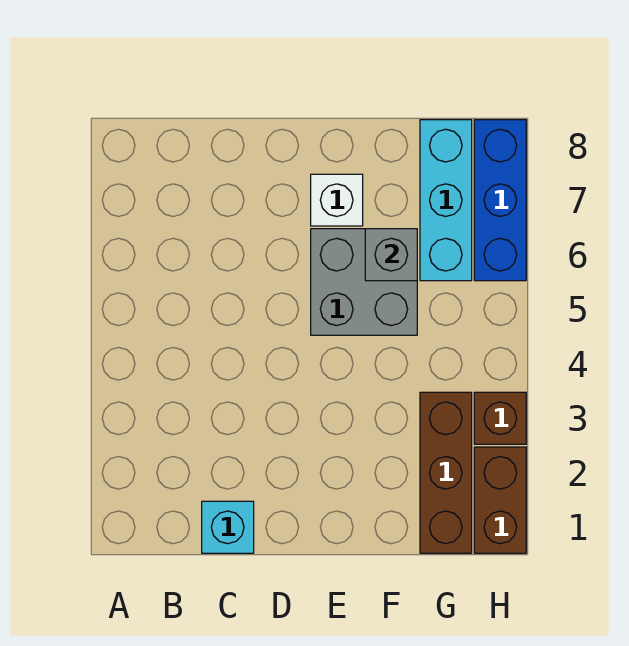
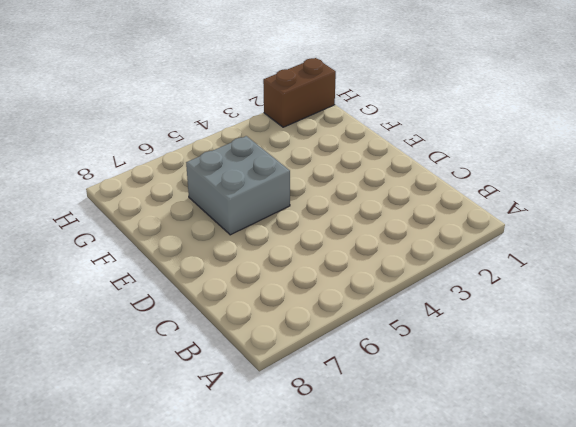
none -> cyan brick C1 level 1
none -> white brick E7 level 1

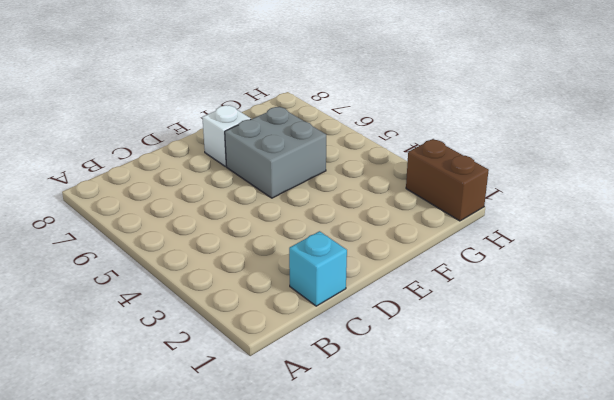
none -> brown brick G1:G3 level 1
none -> cyan brick G6:G8 level 1

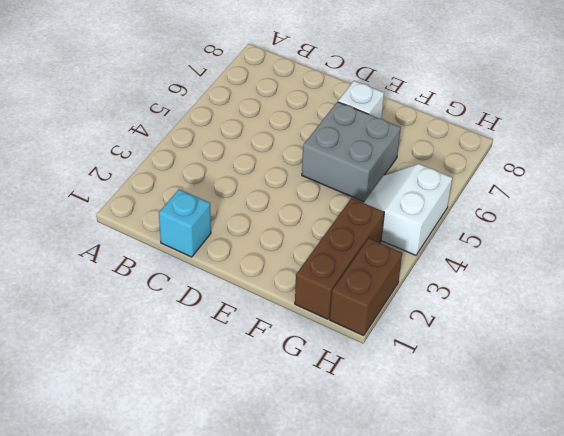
white slope G4:H5 level 1 top H -> none
none -> cyan brick G6:G8 level 1
none -> brown brick H3 level 1

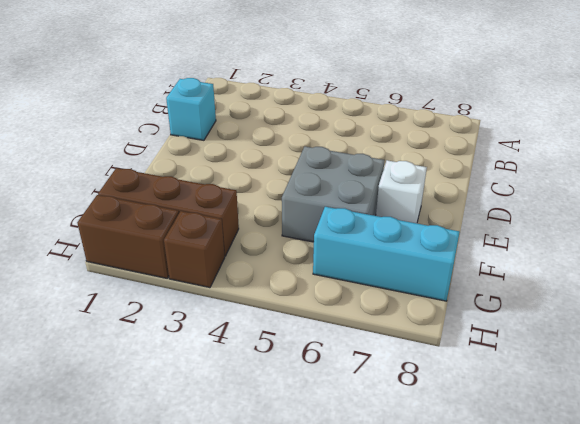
none -> blue brick H6:H8 level 1
none -> grey brick F6 level 2

